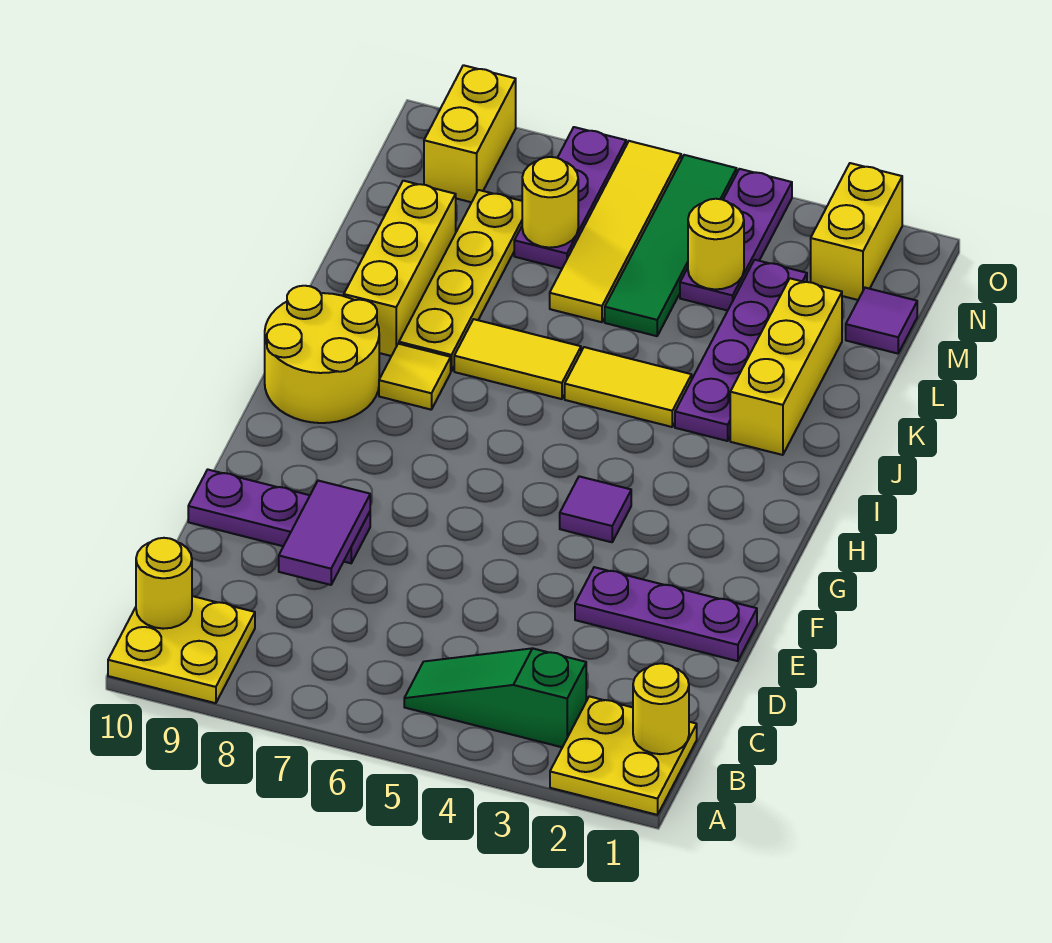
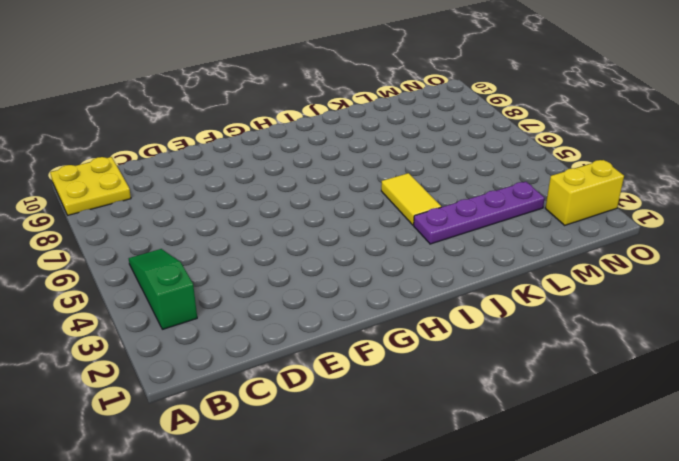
none -> yellow plate A1:B2 level 1
none -> purple plate E1:E3 level 1
none -> purple plate E8:E10 level 1

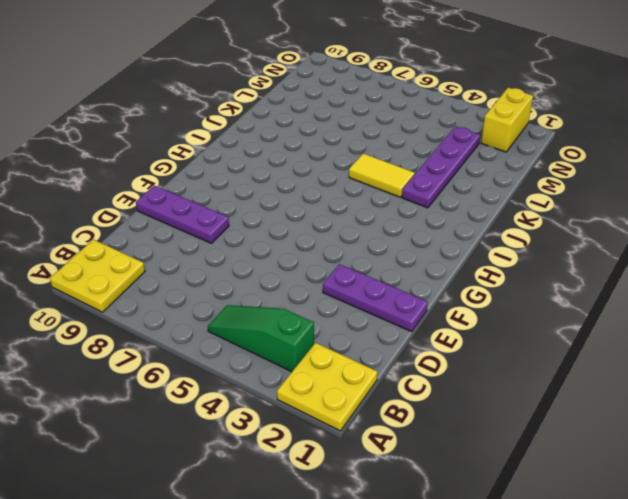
none -> purple tile G4 level 1
none -> yellow round brick H9:I10 level 1
none -> yellow tile I8 level 1

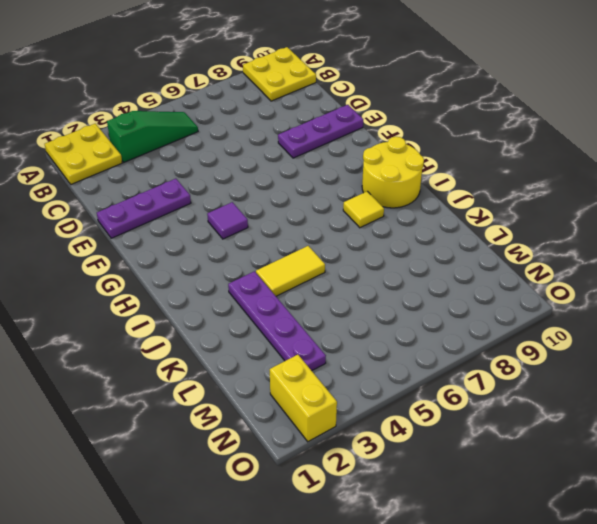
none -> yellow brick J2:L2 level 1
none -> yellow tile J6:J7 level 1
none -> yellow plate J8:M8 level 1

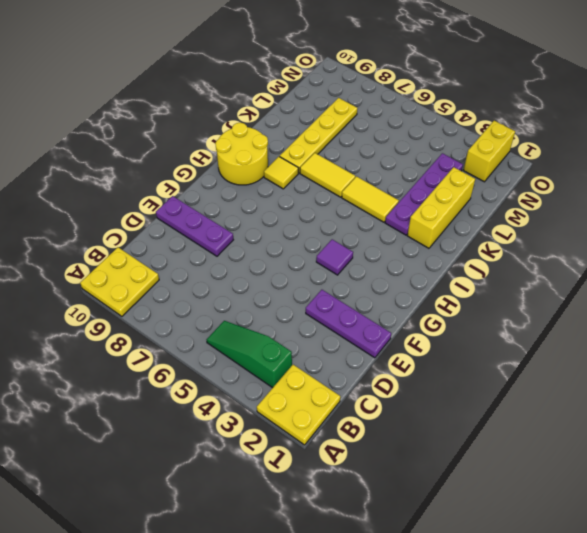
none -> yellow brick J9:L9 level 1
none -> green tile L5:O5 level 1
none -> yellow tile L6:O6 level 1

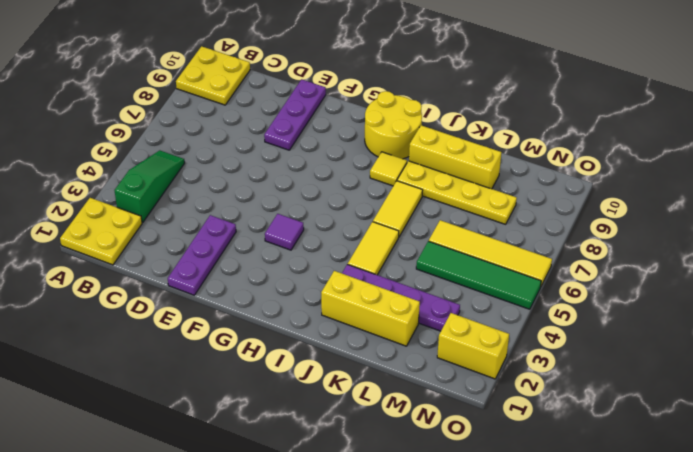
none -> purple tile M1 level 1
none -> purple plate M4:O4 level 1
none -> purple plate M7:O7 level 1

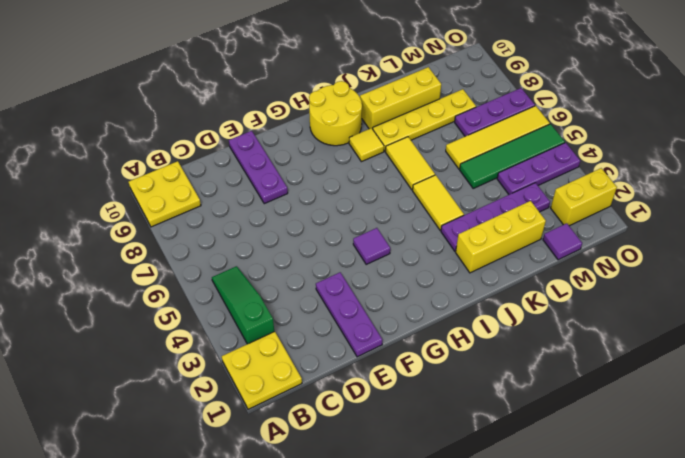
none -> yellow brick N9:O9 level 1
none -> yellow round brick B1 level 2
none -> yellow round brick B10 level 2

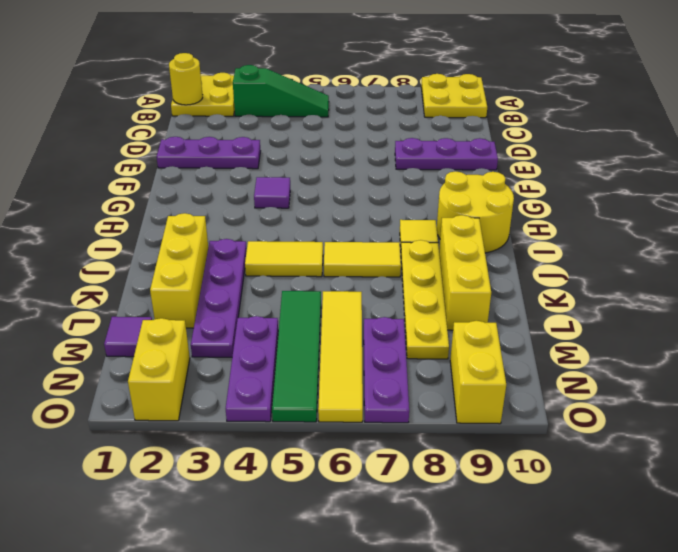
none -> yellow round brick B10 level 2
none -> purple tile D8:E8 level 2
none -> yellow round brick M4 level 2

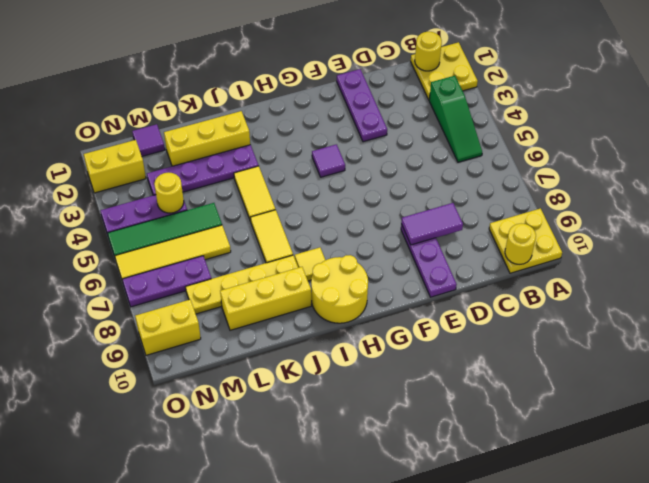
none -> yellow round brick M7 level 2

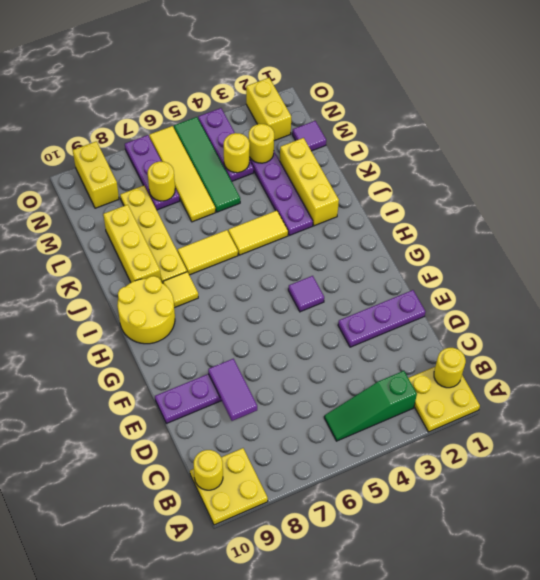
yellow round brick M3 level 2 -> none

